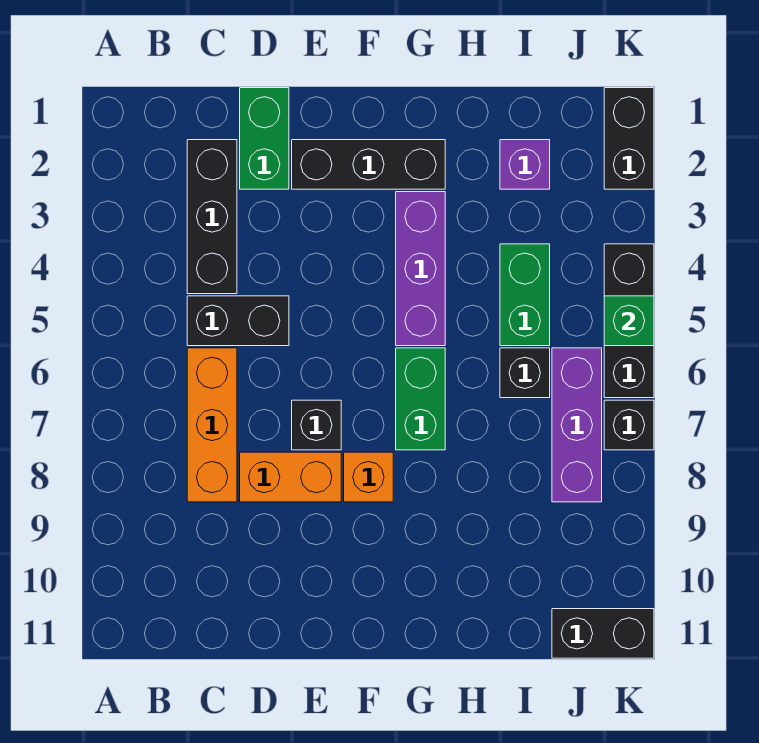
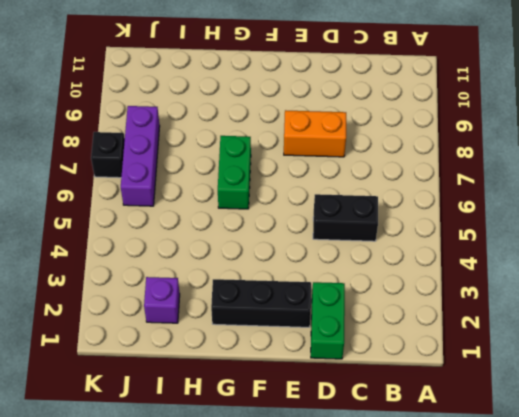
none -> black brick C2:C4 level 1
none -> orange brick C6:C8 level 1
none -> black brick E7 level 1

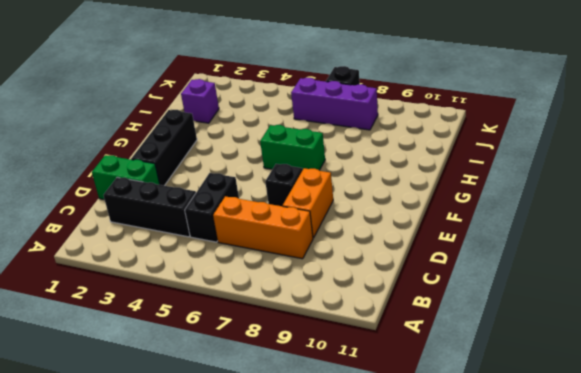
none -> orange brick F8 level 1
none -> purple brick G3:G5 level 1
none -> green brick I4:I5 level 1

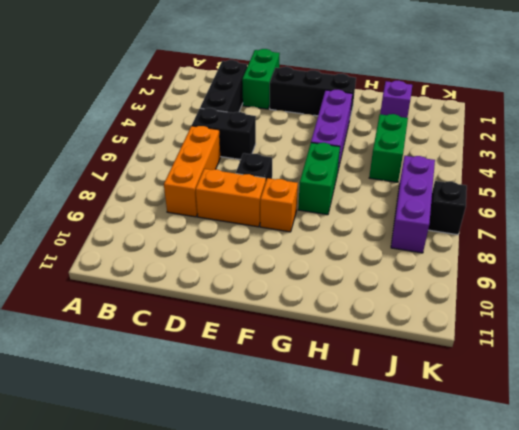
none -> black brick I6 level 1
none -> black brick J11:K11 level 1
none -> black brick K1:K2 level 1

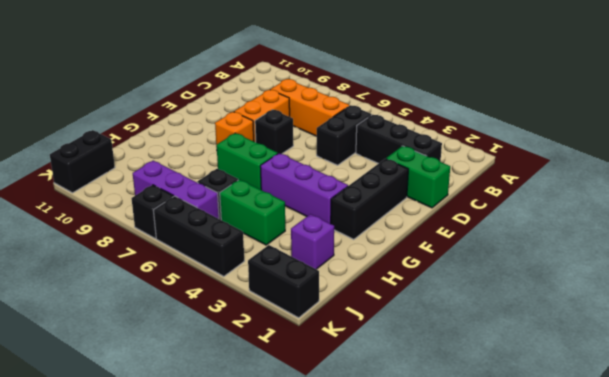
none -> green brick K5 level 2

